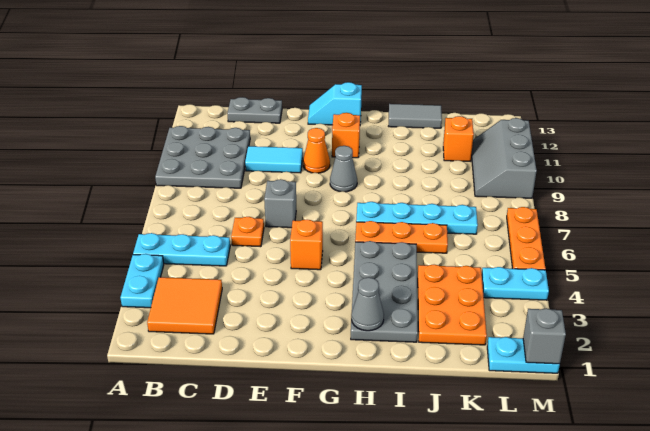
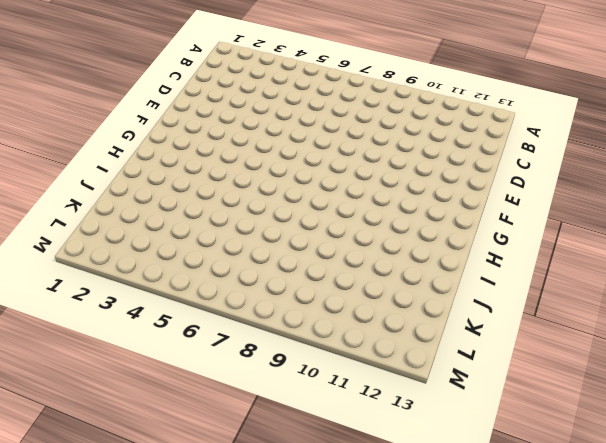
none -> cyan plate A3:A4 level 1
none -> cyan plate A5:C5 level 1
none -> grey plate A9:C11 level 1

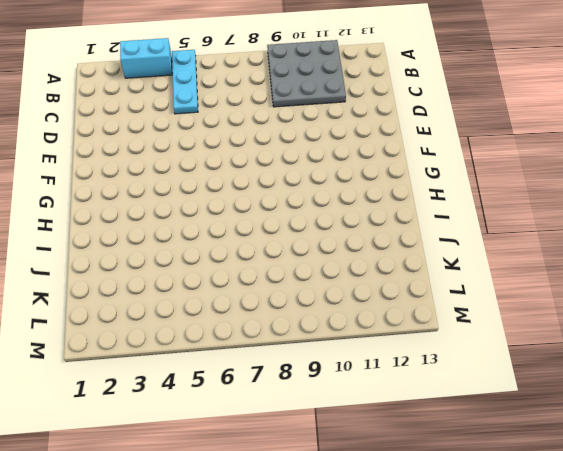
cyan brick A3:A4 level 1 -> cyan plate A3:A4 level 1
none -> orange tile B2:C3 level 1
none -> grey plate C13:D13 level 1
none -> orange plate D6 level 1

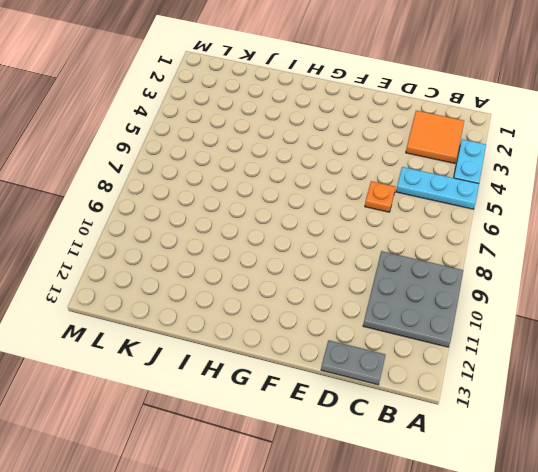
none -> cyan tile D10:E10 level 1
none -> grey brick E7 level 1
none -> orange brick F5 level 1

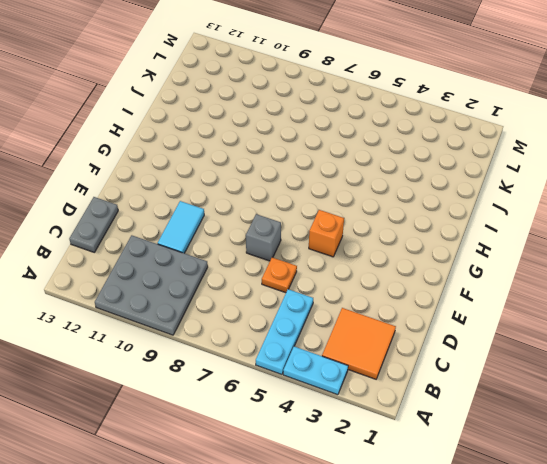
none -> orange cone F10 level 1
none -> cyan slope F13:G13 level 1 top G
none -> grey cone G9 level 1

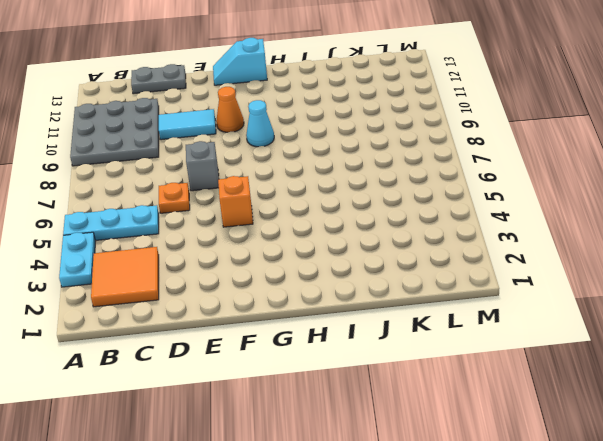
cyan cone G9 level 1 -> grey cone G9 level 1
none -> orange brick G11 level 1
none -> grey plate H2:I5 level 1
none -> orange plate H6:J6 level 1

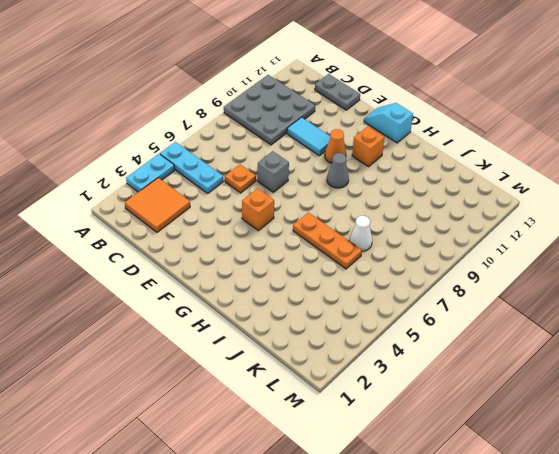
white cone J7 level 1 -> cyan plate H7:K7 level 1
none -> grey plate H2:I5 level 1
none -> grey tile I13:J13 level 1
none -> orange plate J2:K4 level 1

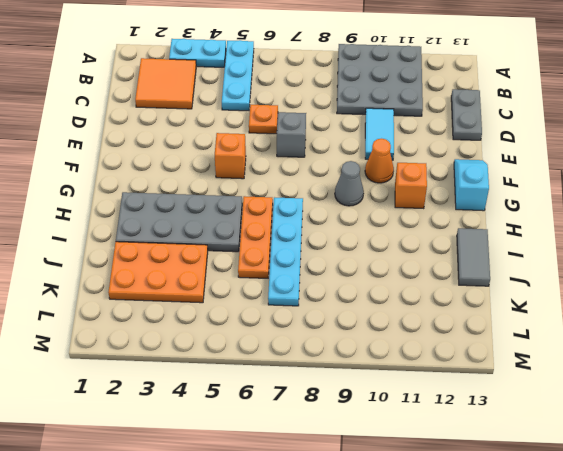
none -> orange brick K11 level 1
none -> cyan plate L1:M1 level 1
none -> cyan plate L4:M4 level 1

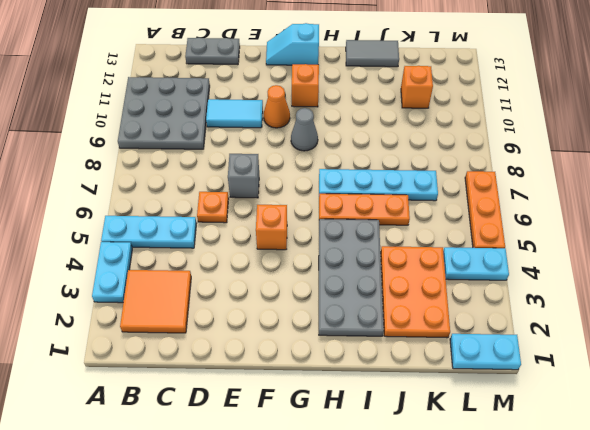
none -> grey slope L9:M11 level 1 top M
none -> grey cone H2 level 2
none -> grey brick M1 level 2

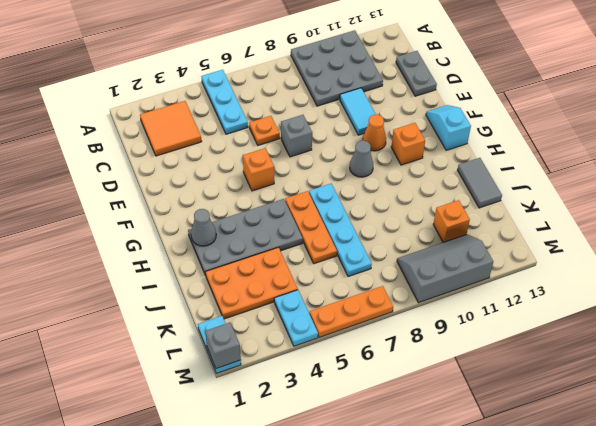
none -> cyan plate A3:A4 level 1

